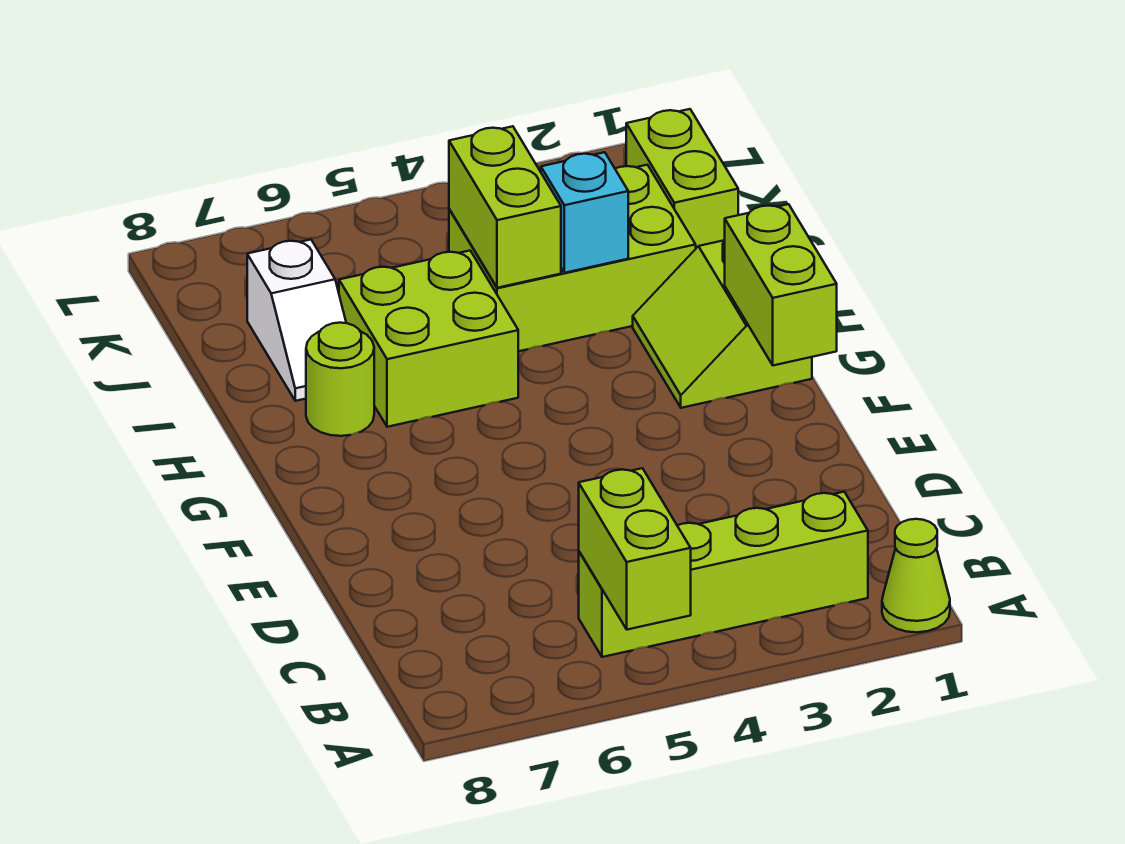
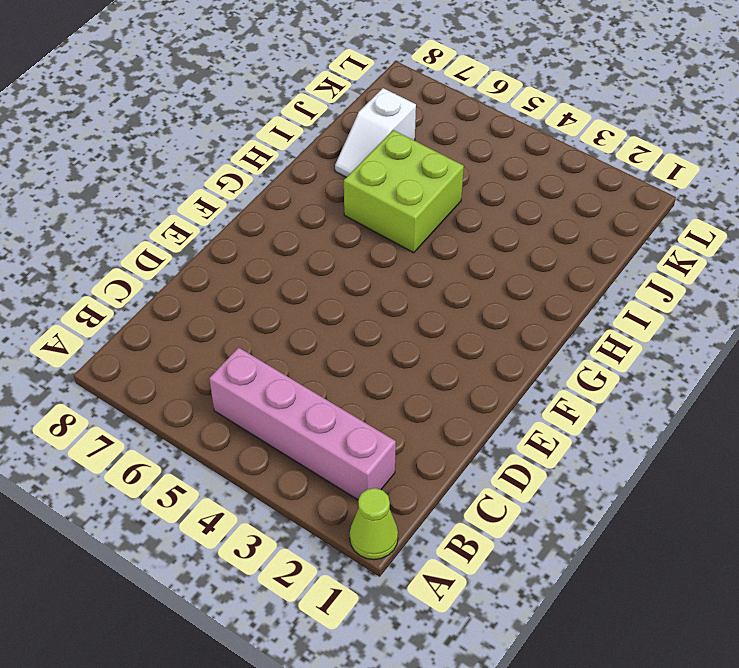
pink brick B2:B5 level 1 -> lime brick B2:B5 level 1
none -> lime slope G1:H2 level 1 top 1
none -> lime round brick H7 level 1
none -> lime brick I2:J4 level 1

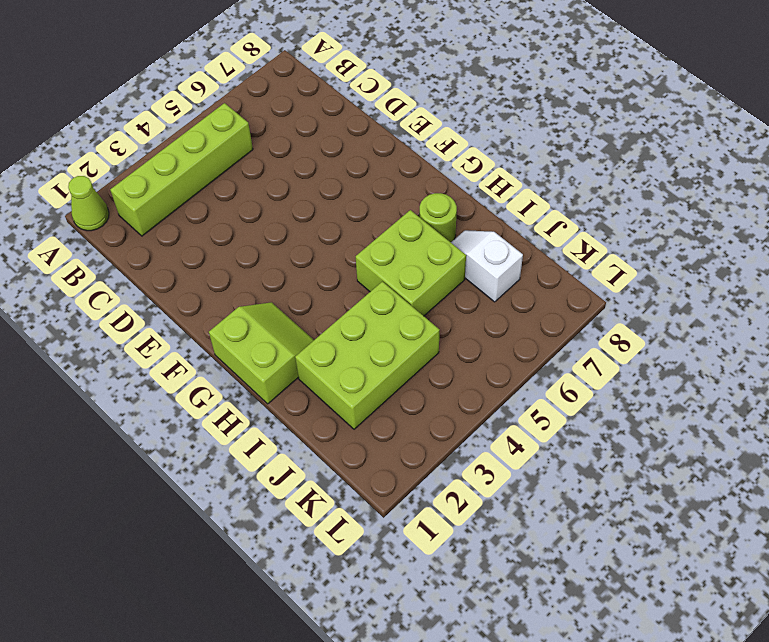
none -> lime brick J1:K1 level 1
none -> lime brick A5:B5 level 2
none -> lime brick F1:G1 level 2

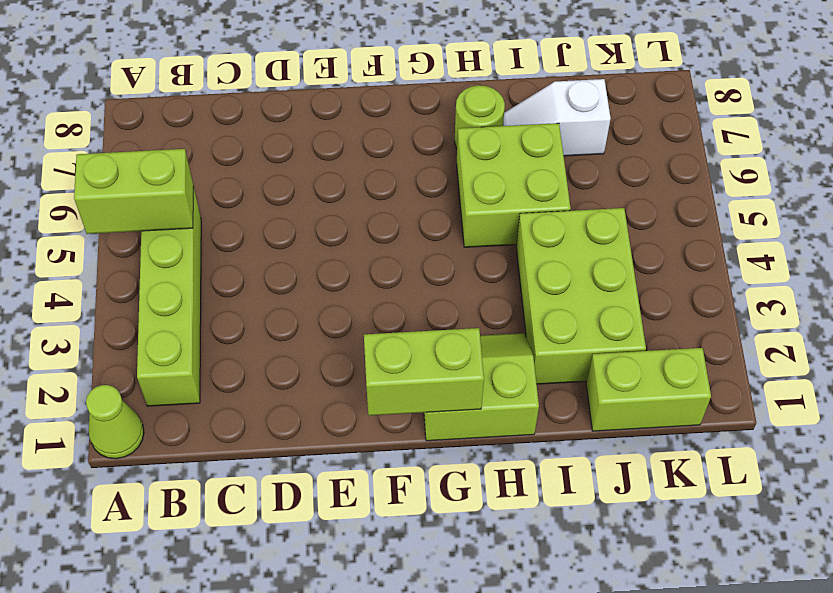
none -> cyan brick I3 level 2
none -> lime brick I4:J4 level 2

